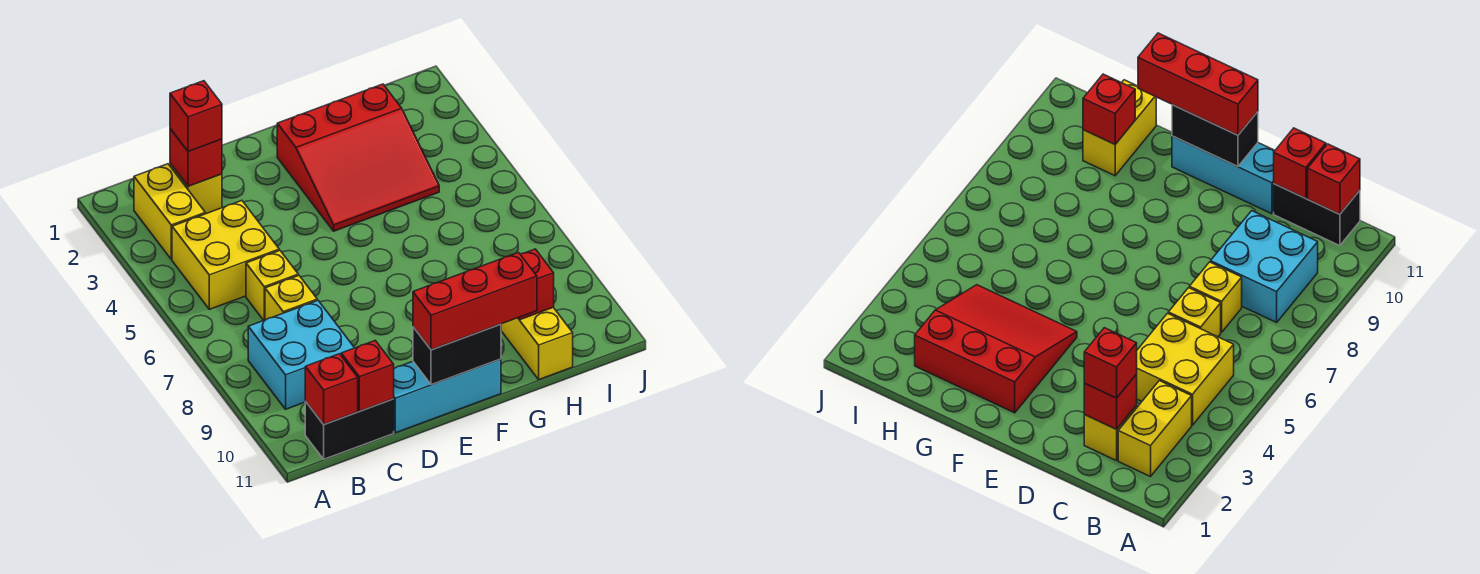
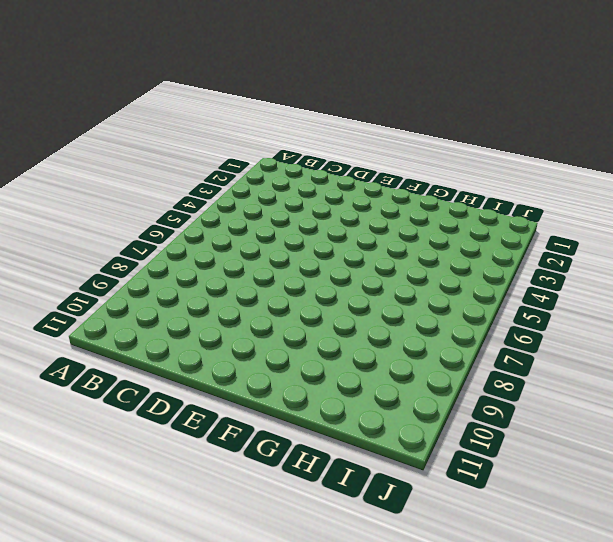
none -> yellow brick B2:B3 level 1
none -> yellow brick B4:C5 level 1
none -> cyan brick B8:C9 level 1

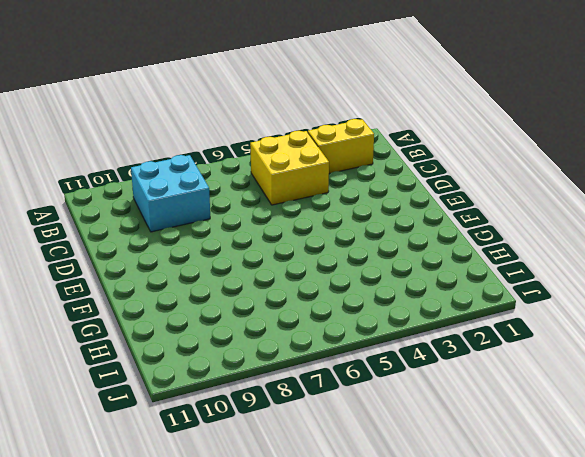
none -> black brick B11:C11 level 1
none -> yellow brick C2 level 1
none -> yellow brick C6 level 1

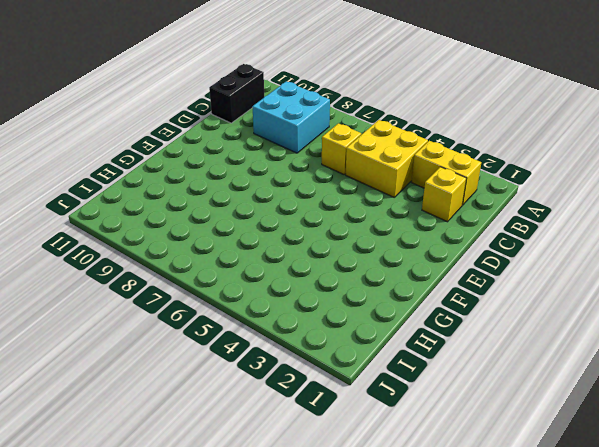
none -> yellow brick C7 level 1
none -> cyan brick D11:F11 level 1
none -> red slope F2:H4 level 1 top 2

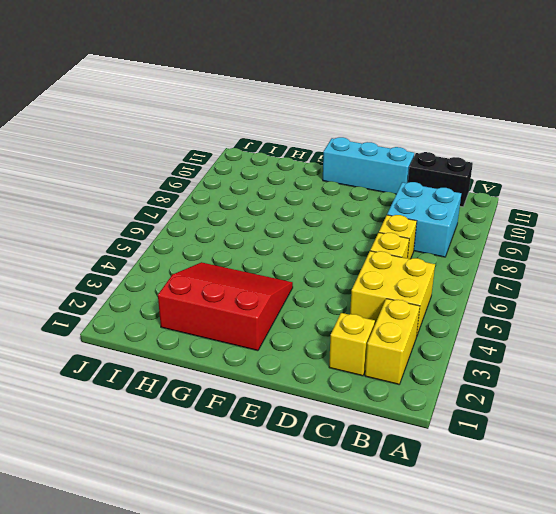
none -> yellow brick H10:H11 level 1
none -> red brick B11 level 2
none -> red brick C2 level 2

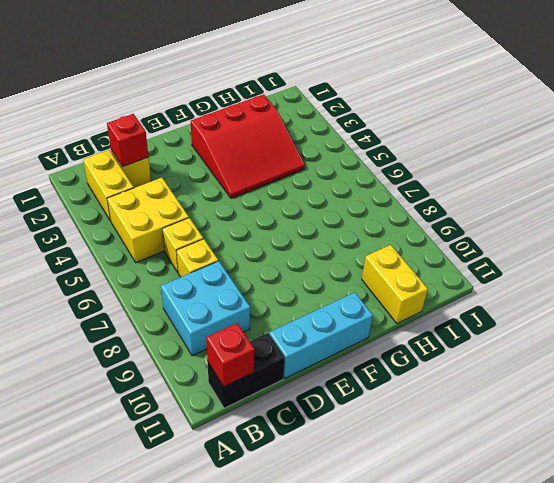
none -> red brick C11 level 2
none -> black brick E11:F11 level 2
none -> red brick H10 level 2

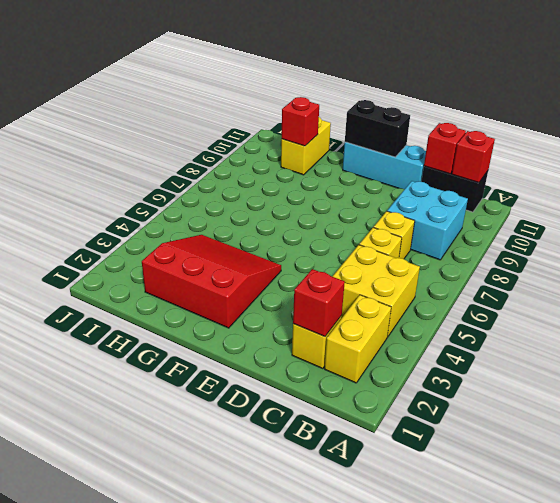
none -> red brick C2 level 3
none -> red brick E11:G11 level 3

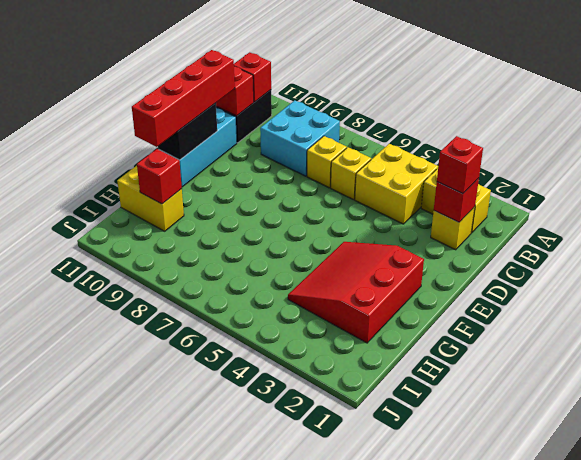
red brick D11:G11 level 3 -> red brick E11:G11 level 3

